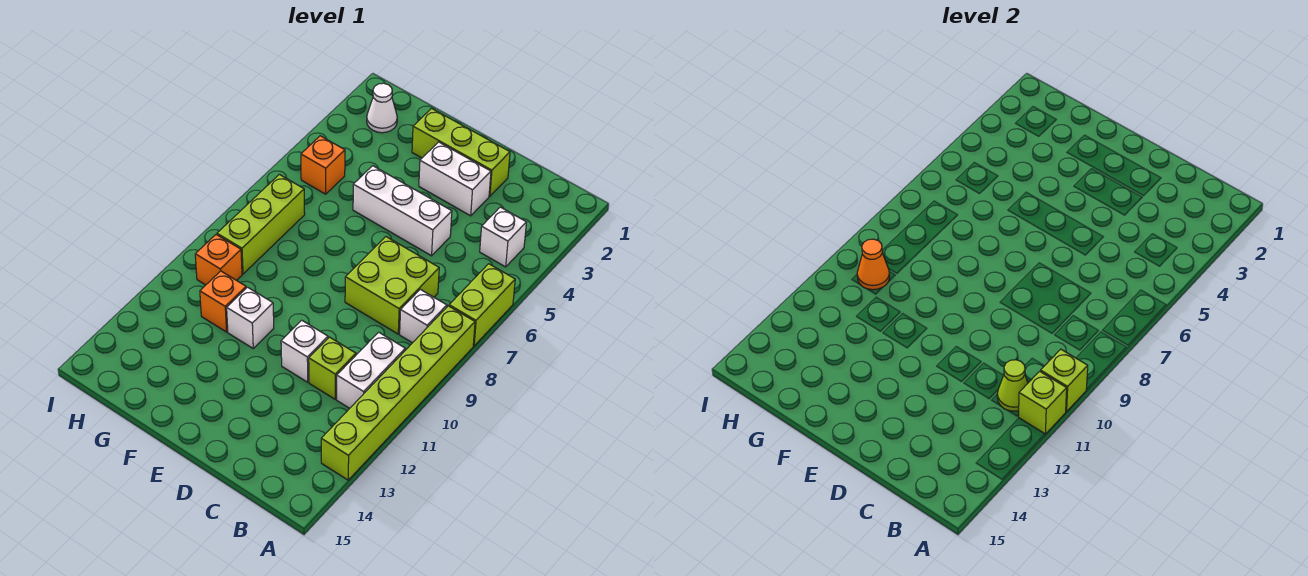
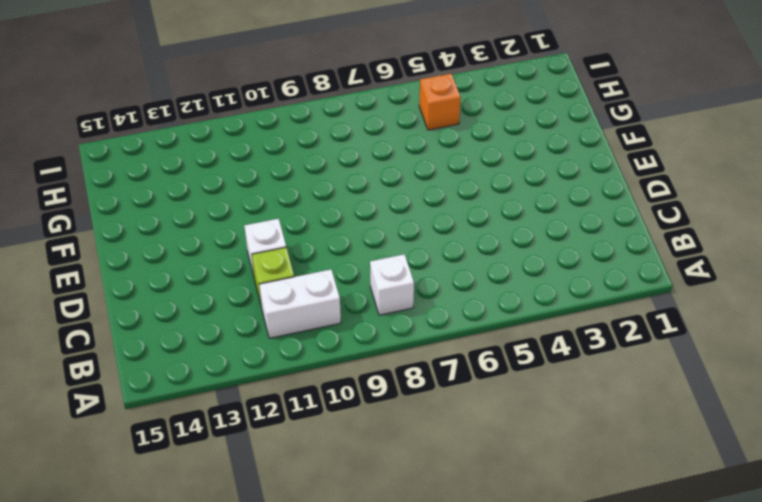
none -> lime brick A6:A7 level 1
none -> lime brick A8:A13 level 1
none -> white brick B4 level 1

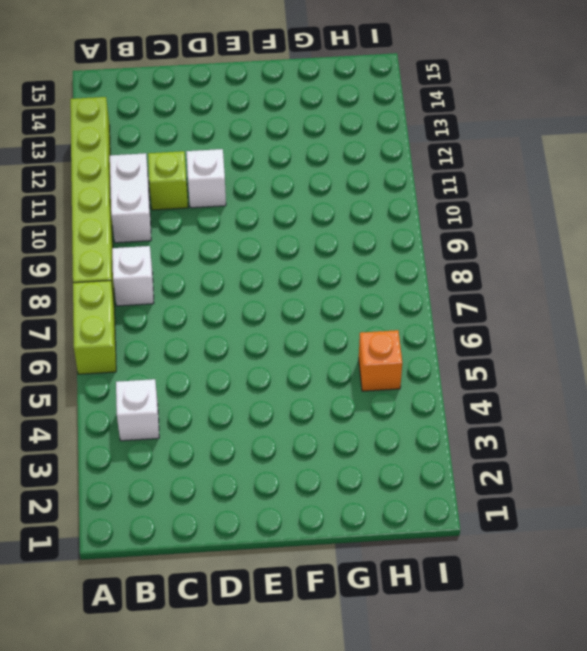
none -> lime brick C7:D8 level 1
none -> lime brick D2:F2 level 1
none -> white brick D3:E3 level 1

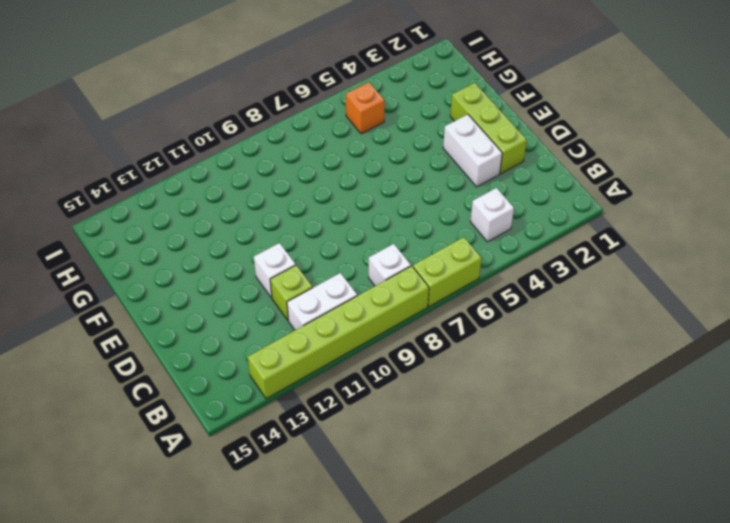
none -> lime brick C7:D8 level 1
none -> white brick D5:F5 level 1
none -> white brick F11 level 1

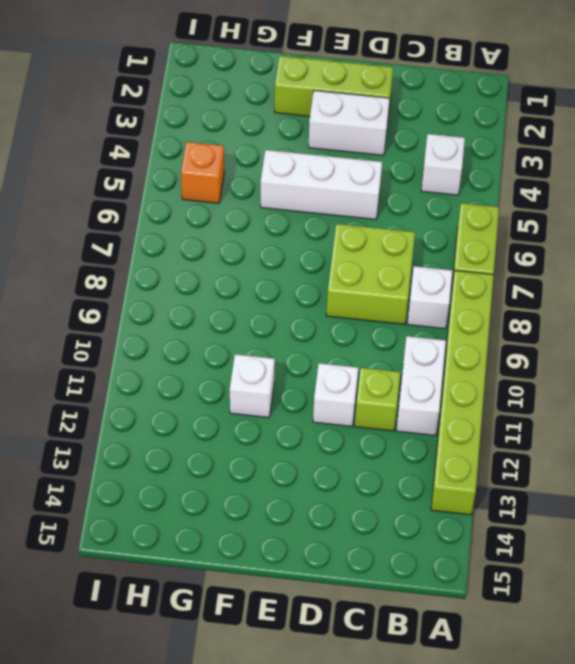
none -> orange brick G11 level 1
none -> white cone H2 level 1
none -> lime brick H7:H9 level 1

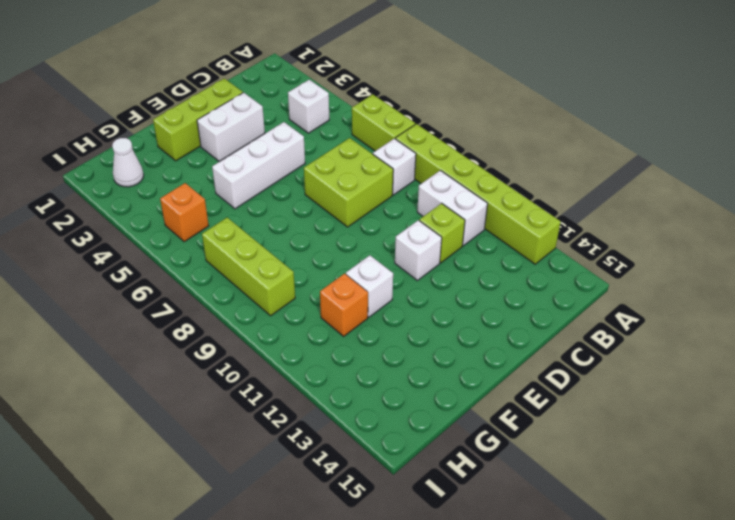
none -> orange brick H10 level 1
none -> lime brick A10 level 2
none -> lime brick A11 level 2

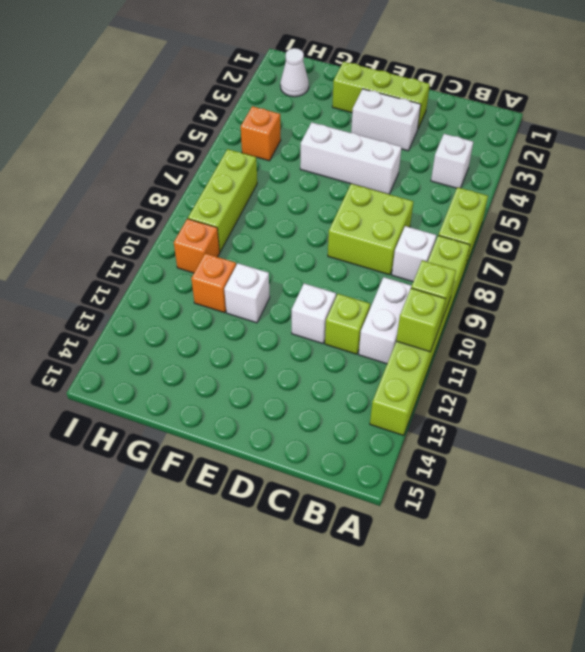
none -> lime cone B11 level 2
none -> orange cone H10 level 2

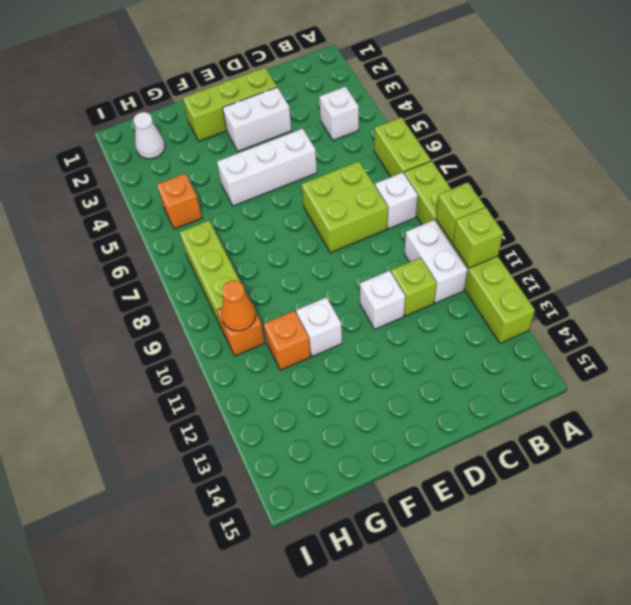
none -> lime cone B11 level 2

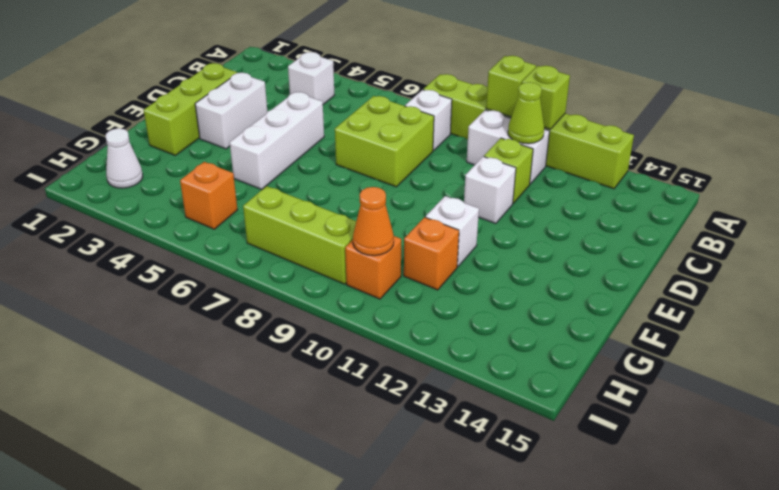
none -> lime brick A6:A7 level 1

